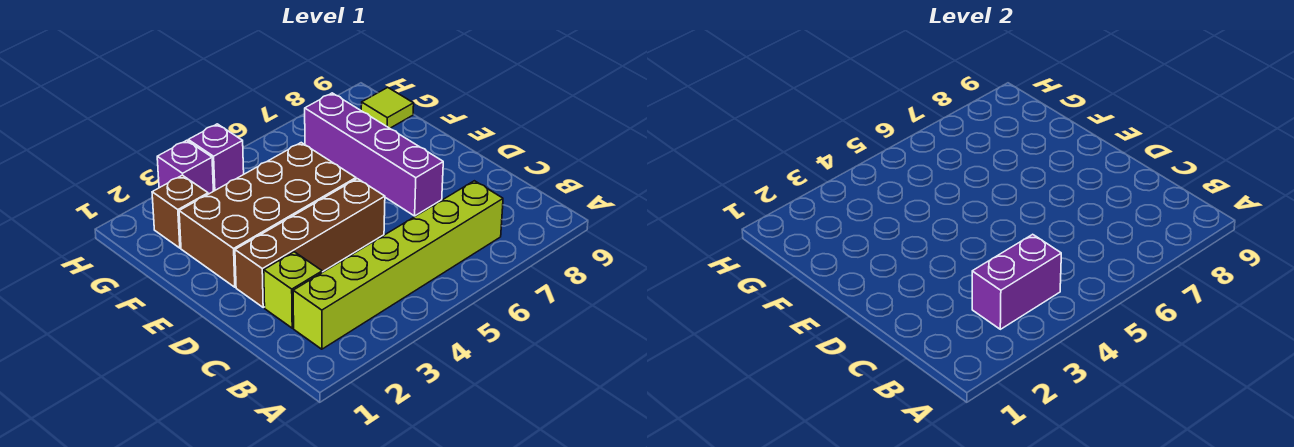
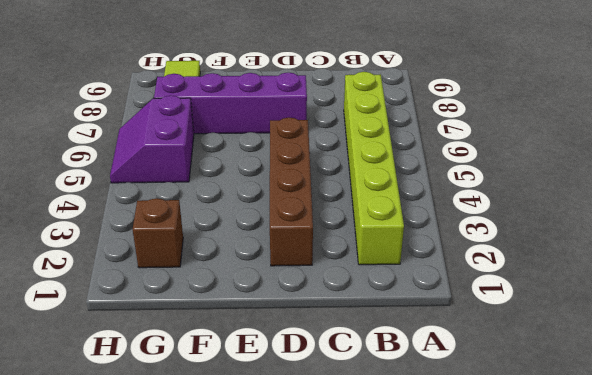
purple slope G5:H6 level 1 top G -> none
none -> lime brick C2 level 1
none -> brown brick E2:F5 level 1

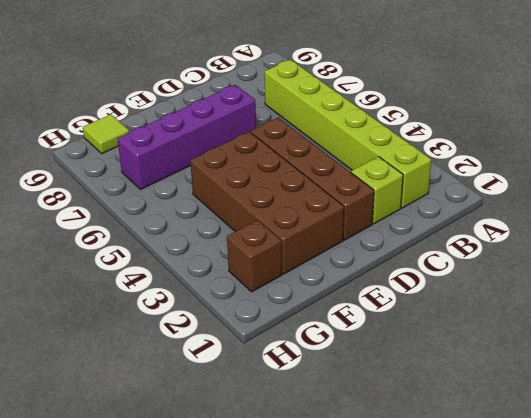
none -> purple brick H3 level 1
none -> purple brick H4 level 1

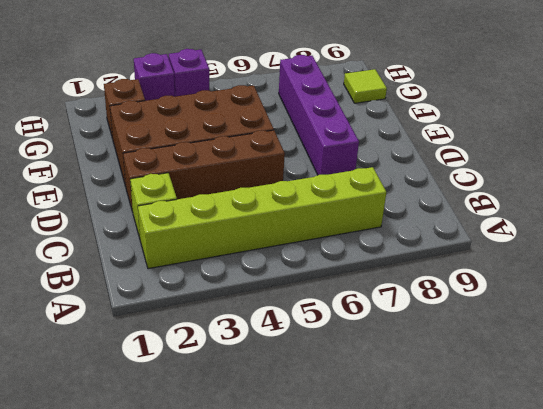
none -> purple brick B3:B4 level 2

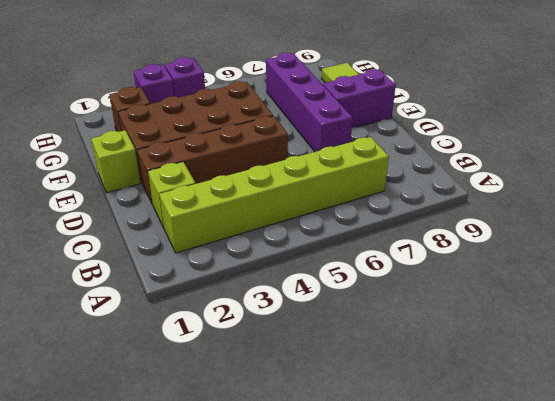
lime brick E1 level 1 -> none
purple brick E8:E9 level 1 -> purple brick B3:B4 level 2

